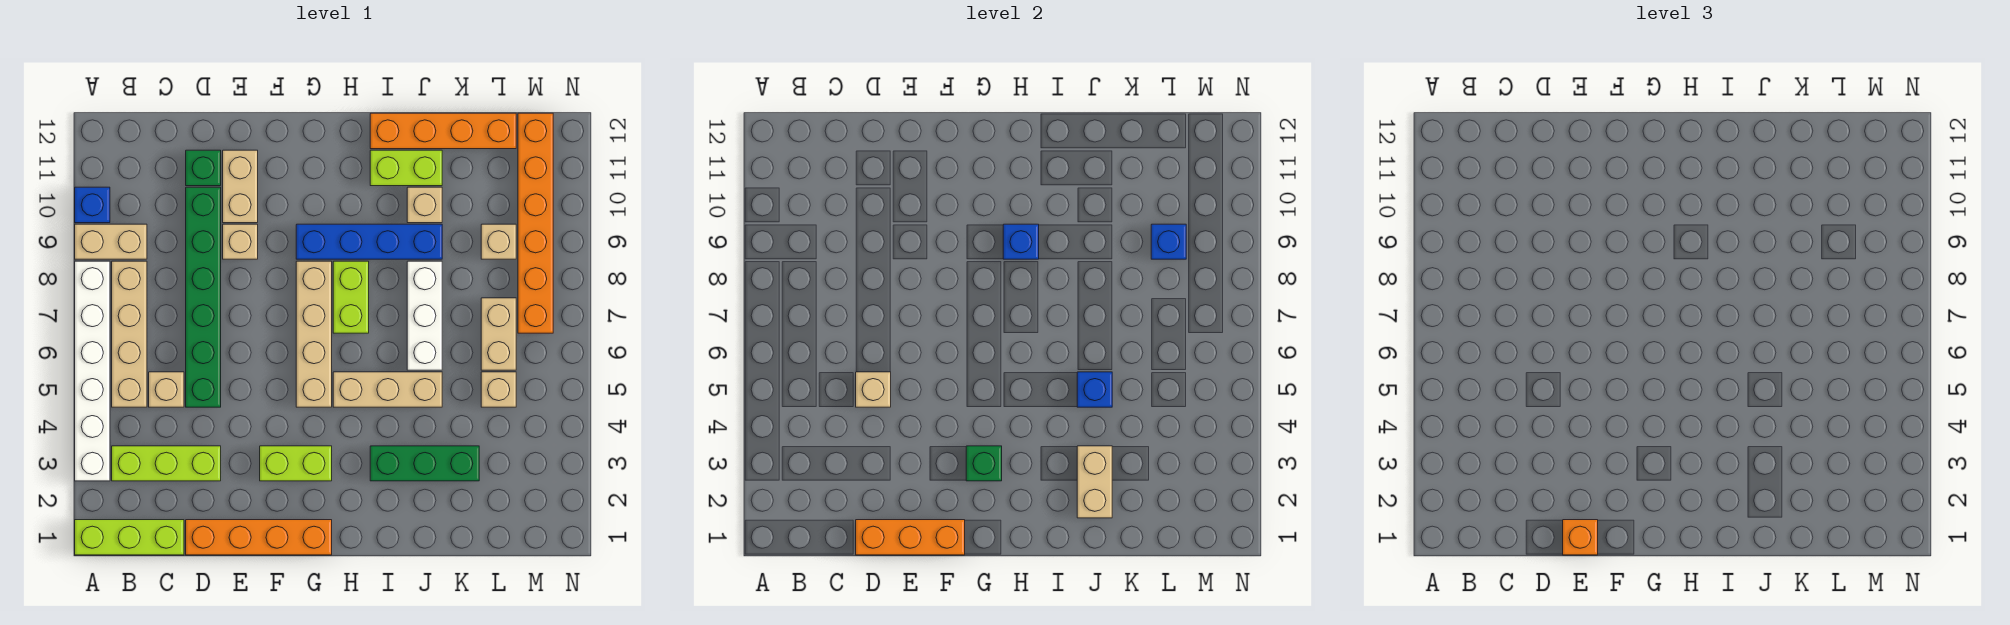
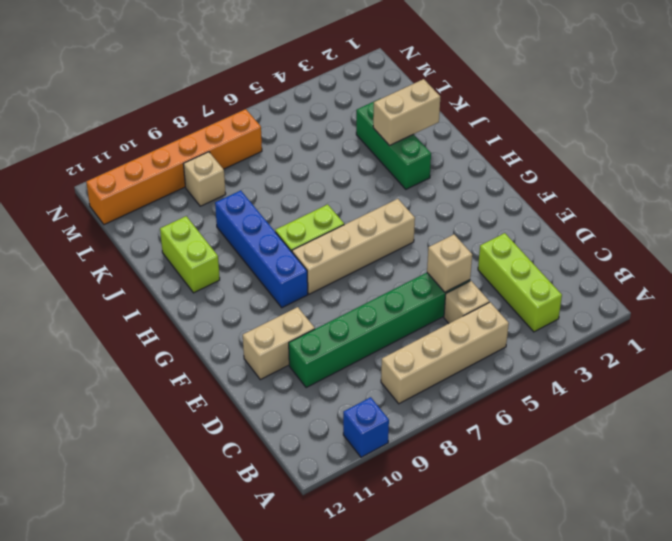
none -> lime brick A1:C1 level 1
none -> white brick A3:A8 level 1
none -> tan brick A9:B9 level 1
none -> orange brick D1:G1 level 1

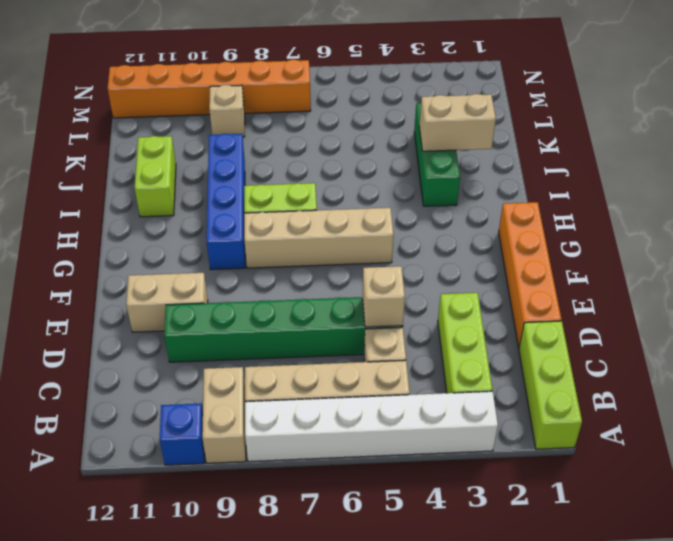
none -> green brick D11 level 1
none -> tan brick E9 level 1
none -> lime brick F3:G3 level 1
none -> tan brick H5:J5 level 1

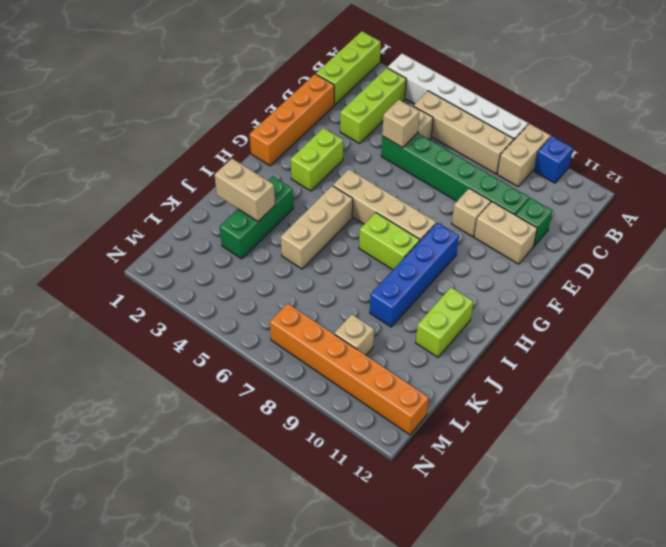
none -> orange brick I12:L12 level 1
none -> white brick J6:J8 level 1
none -> tan brick J10 level 1
none -> tan brick L5 level 1

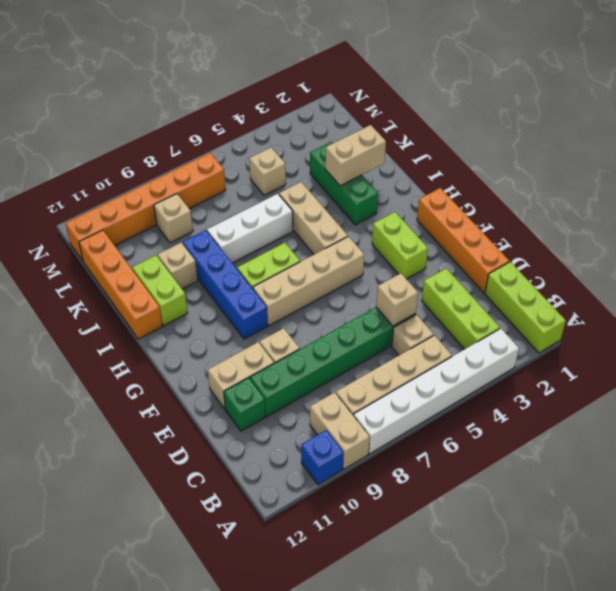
none -> tan brick L6:L7 level 1
none -> orange brick D1:F1 level 2
none -> green brick G3 level 2
none -> blue brick H9 level 2

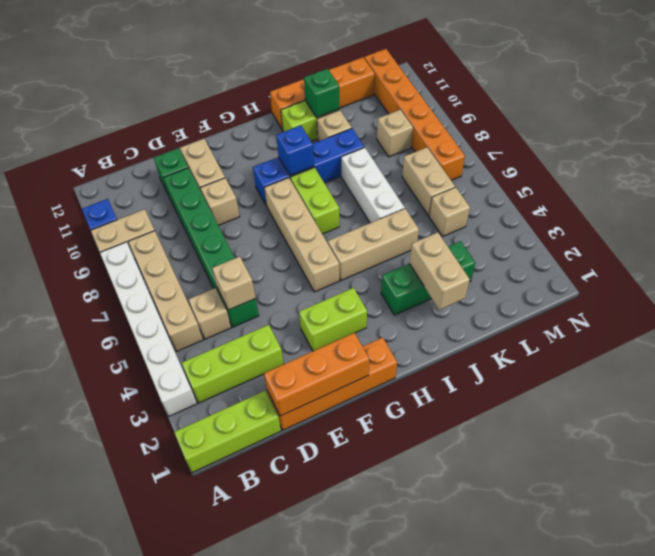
green brick J11 level 2 -> green brick G3 level 2
none -> blue brick J5 level 2
none -> blue brick L9 level 2
none -> orange brick E1 level 3

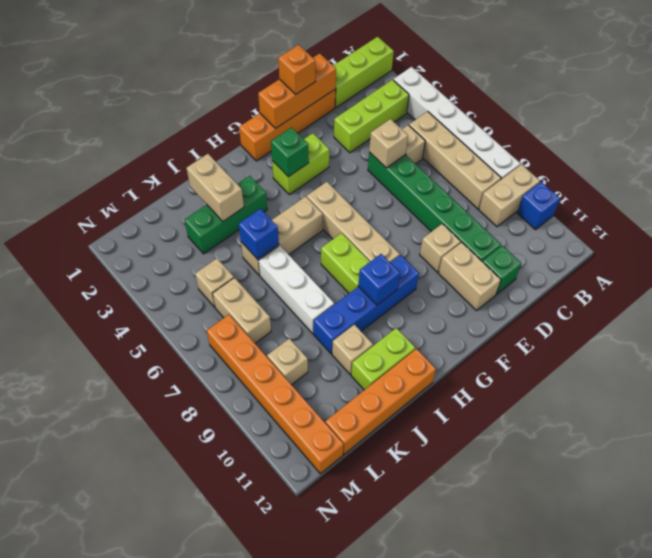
none -> blue brick L9 level 2

